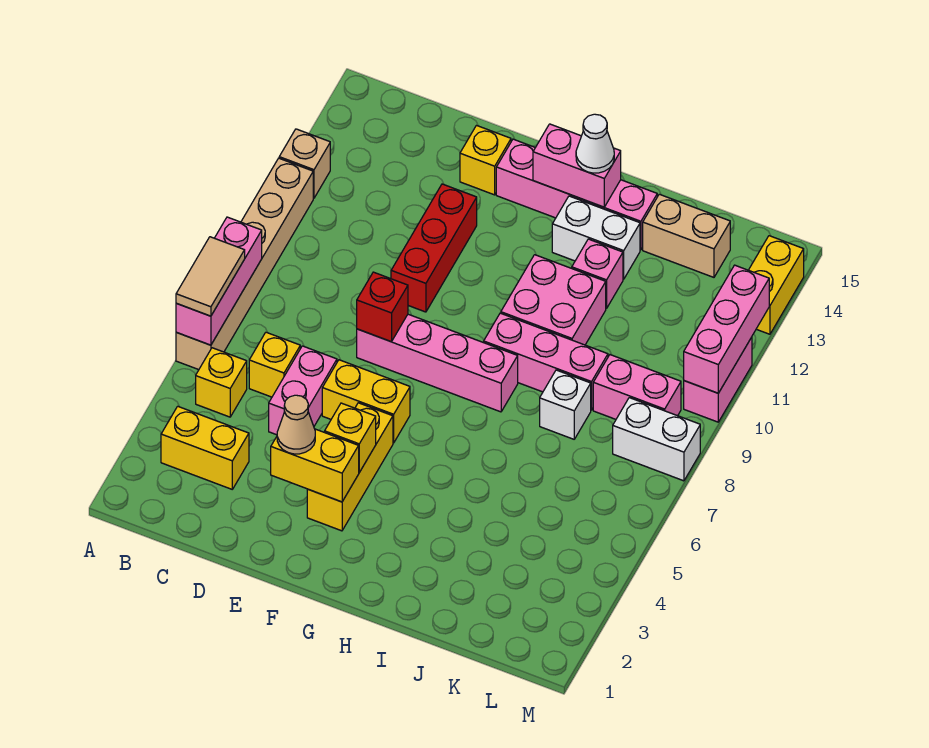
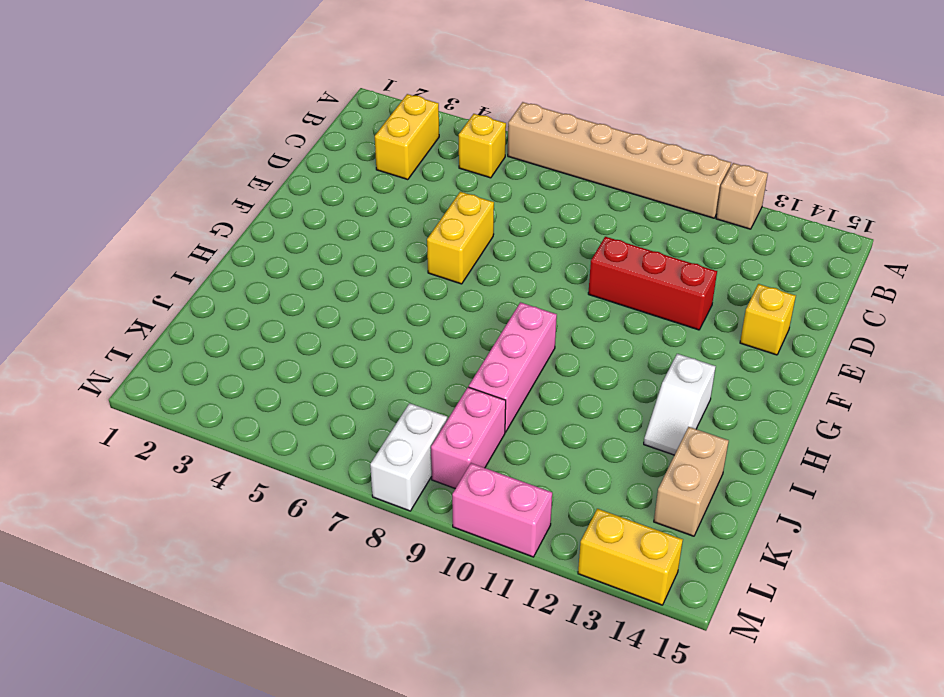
white slope H13:I13 level 1 top H -> white brick H13:I13 level 1
none -> yellow brick C6 level 1
none -> pink brick D5:D6 level 1
none -> pink brick E8:H8 level 1
none -> yellow brick F3:F5 level 1

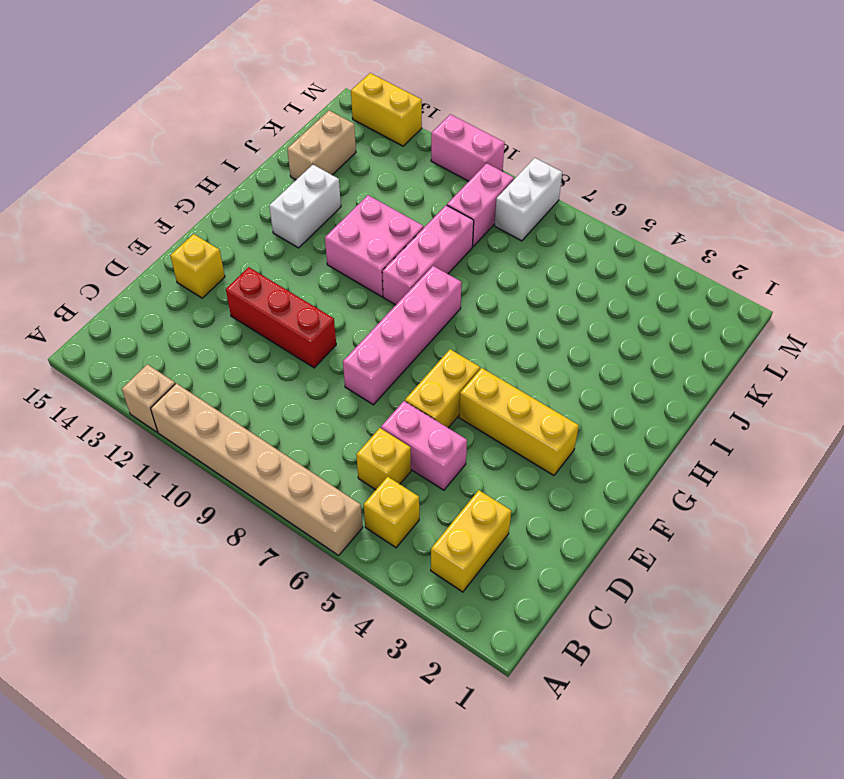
none -> pink brick F14:I14 level 1
none -> pink brick I12 level 1
none -> white brick J8 level 1
none -> pink brick A6:A8 level 2

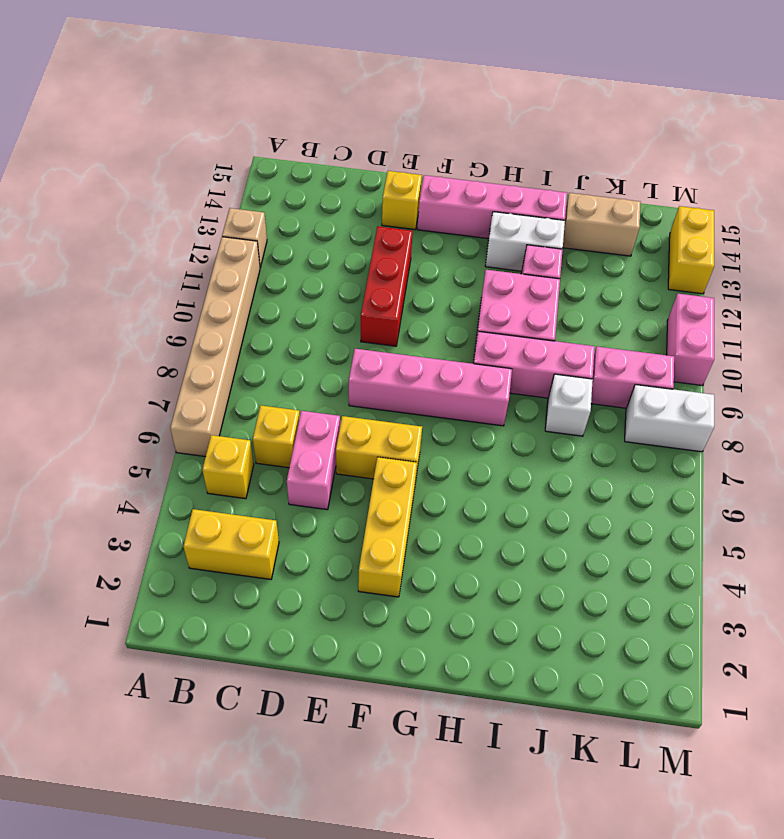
none -> pink brick A6:A8 level 2
none -> yellow brick E3:F3 level 2
none -> red brick E8 level 2
none -> yellow brick F4 level 2

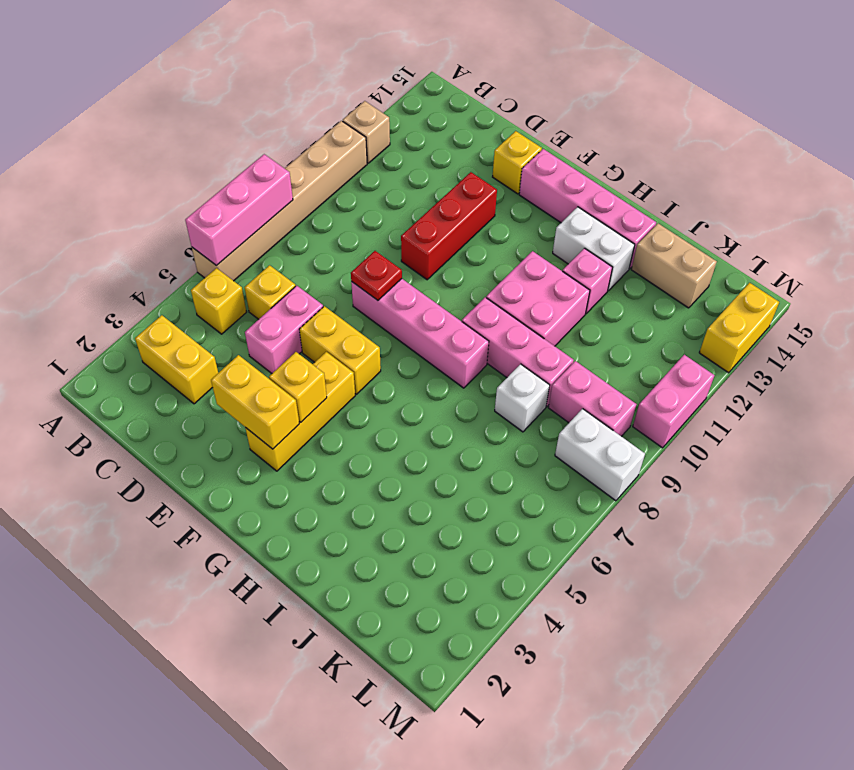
red plate E8 level 2 -> red brick E8 level 2
none -> pink brick G14:H14 level 2
none -> pink brick M10:M12 level 2
none -> tan tile A6:A7 level 3
none -> tan cone E3 level 3

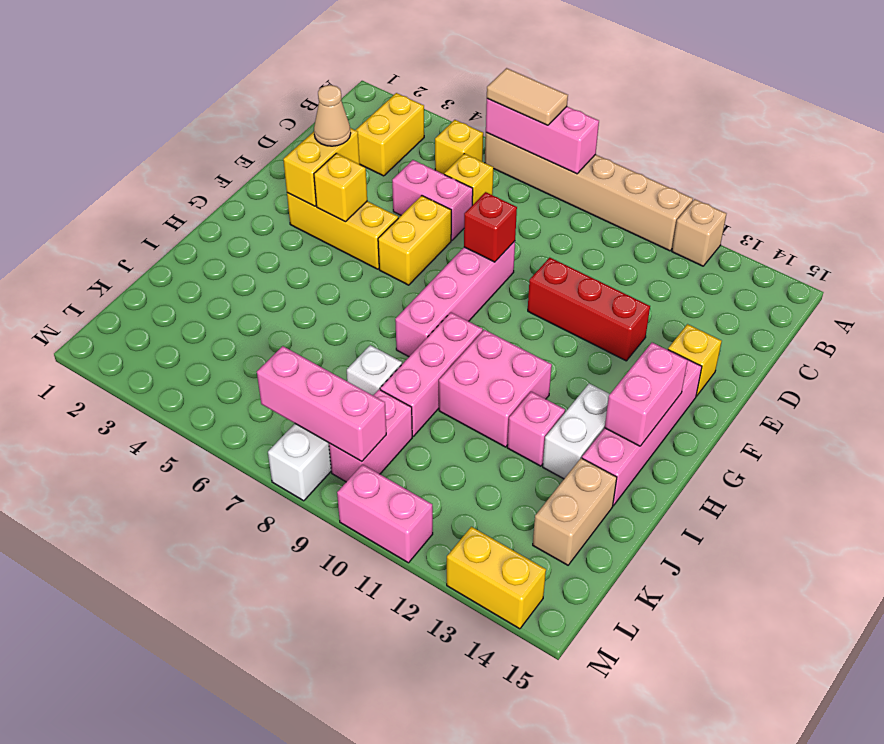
pink brick L7:L9 level 2 -> pink brick M10:M12 level 2
none -> white cone H14 level 3

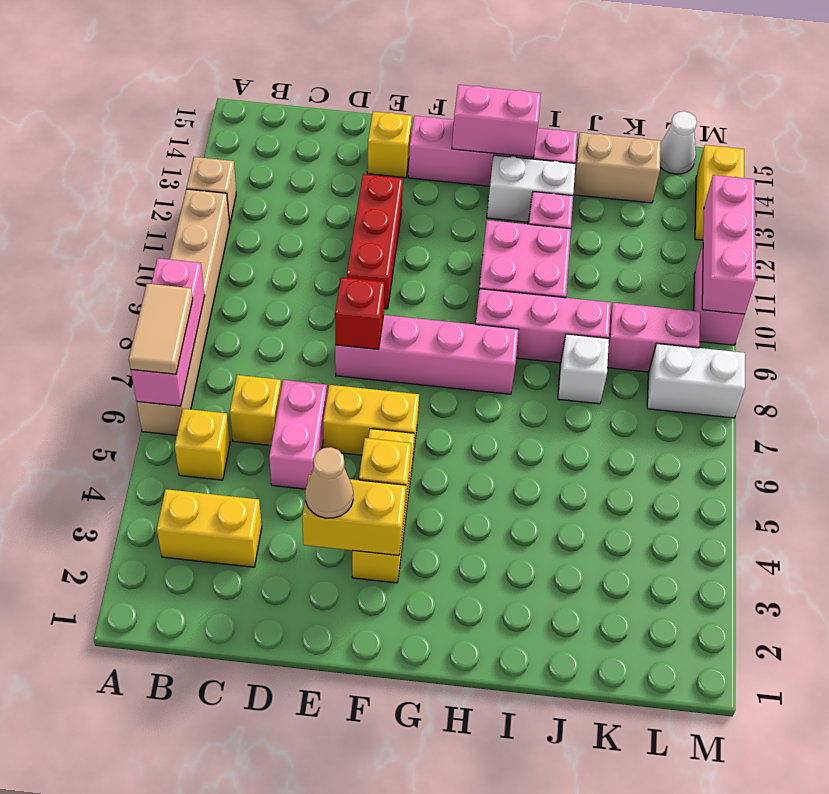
white cone L15 level 1 -> white cone H14 level 3

